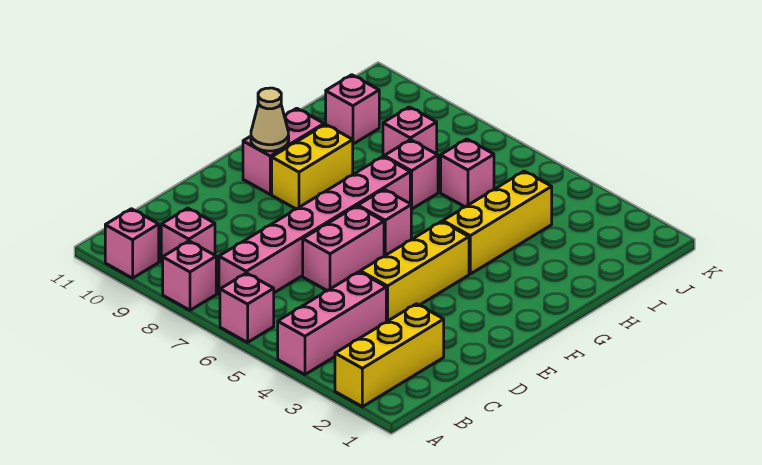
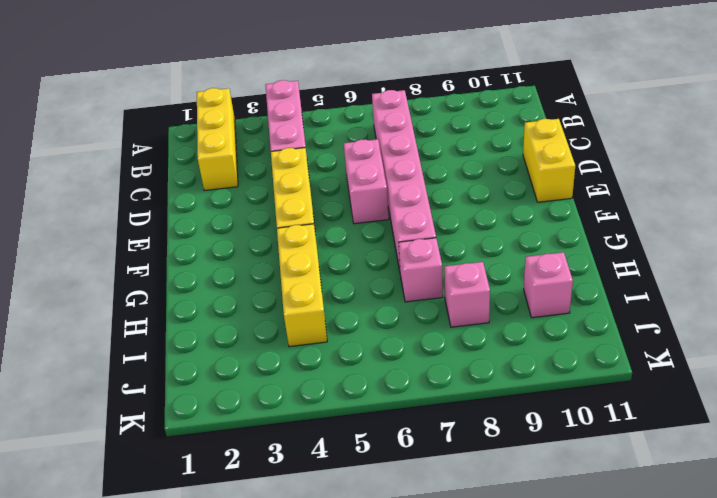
yellow brick D11:E11 level 1 -> yellow brick F9:G9 level 1
none -> pink brick A6 level 1
none -> pink brick A8 level 1
none -> pink brick A10 level 1

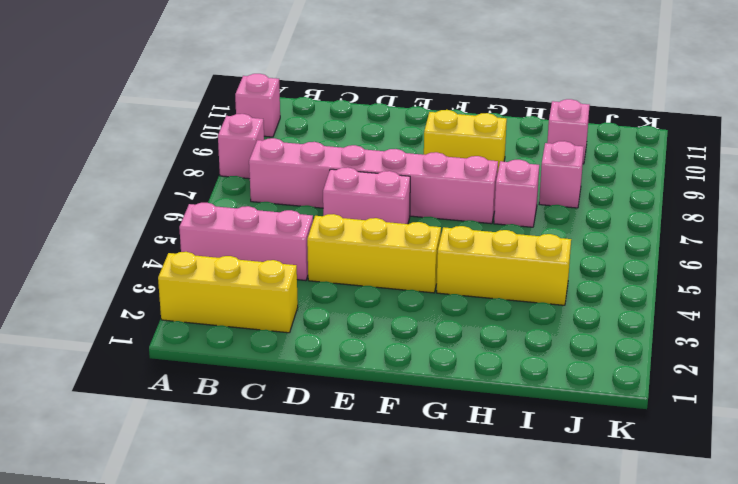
none -> pink brick A6 level 1
none -> pink brick B9 level 1
none -> pink brick F6 level 1

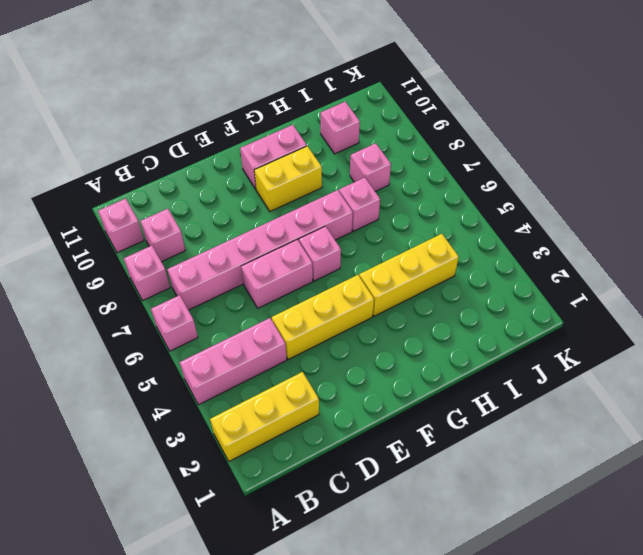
none -> pink brick I6 level 1
none -> tan cone F10 level 2

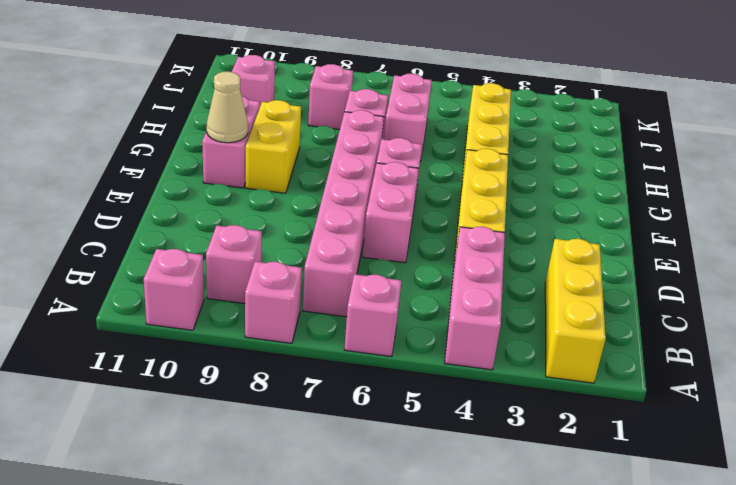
pink brick H6:I6 level 1 -> pink brick I6 level 1

